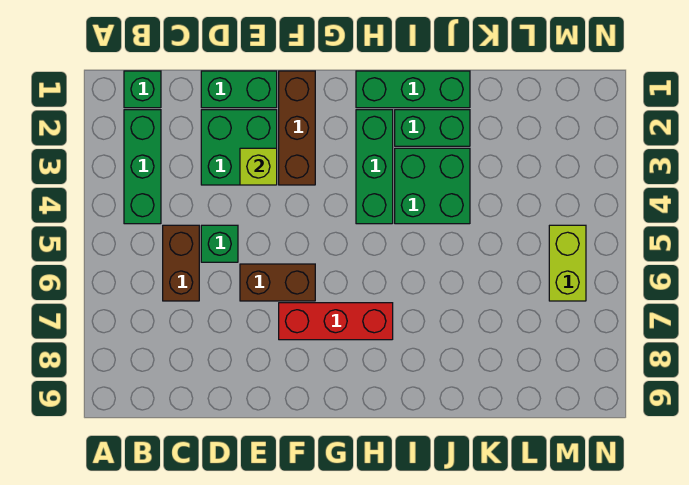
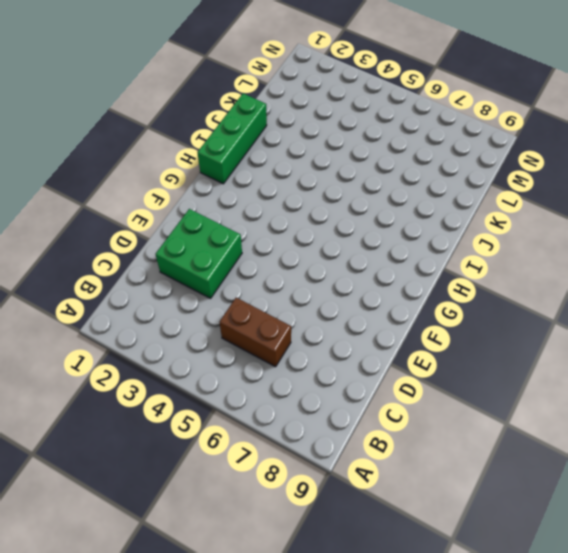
none -> green brick B1 level 1
none -> green brick B2:B4 level 1
none -> green brick D1:E1 level 1

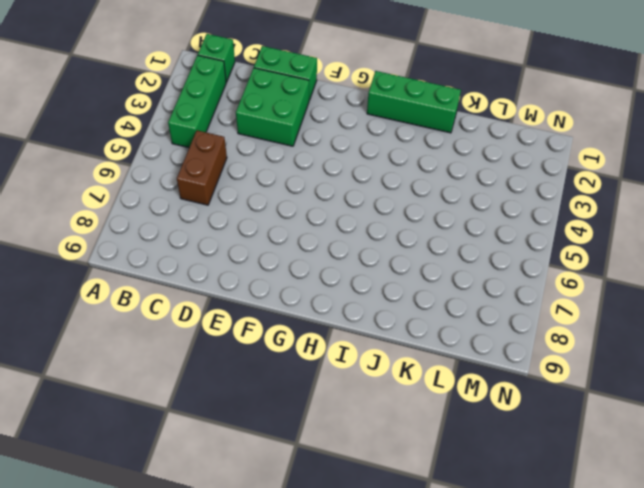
none -> green brick D5 level 1
none -> brown brick E6:F6 level 1
none -> brown brick F1:F3 level 1

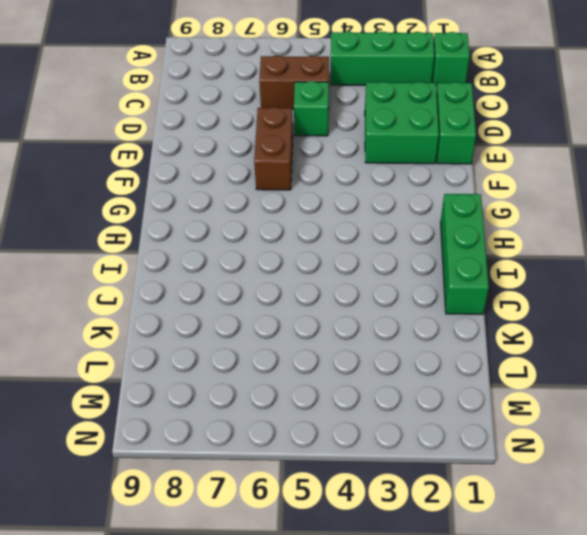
none -> brown brick F1:F3 level 1
none -> red brick F7:H7 level 1
none -> green brick H2:H4 level 1

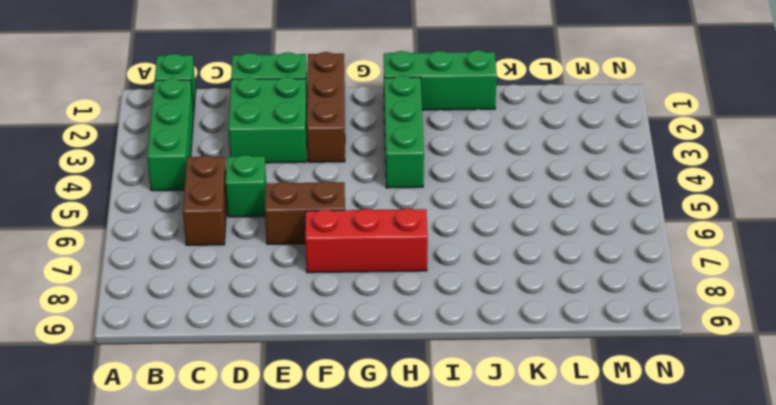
none -> green brick I2:J2 level 1
none -> green brick I3:J4 level 1
none -> lime brick M5:M6 level 1

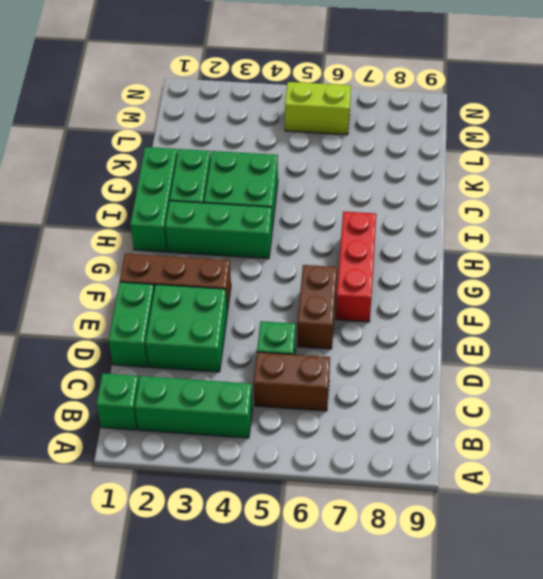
none -> lime brick E3 level 2

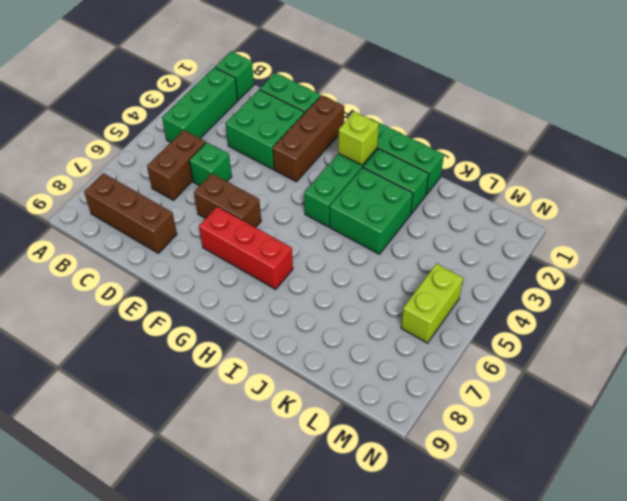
brown brick B8:D8 level 1 -> none
lime brick H2 level 2 -> lime brick E3 level 2

